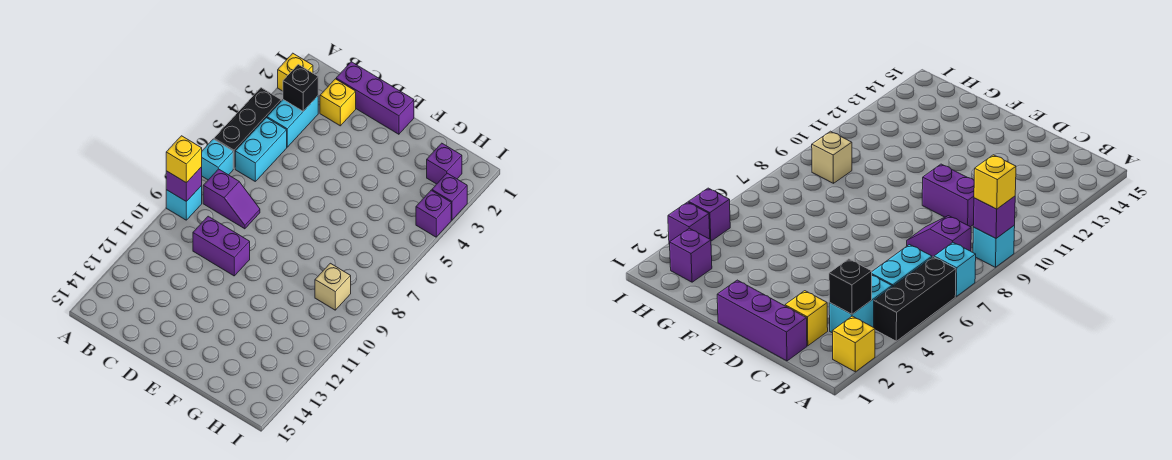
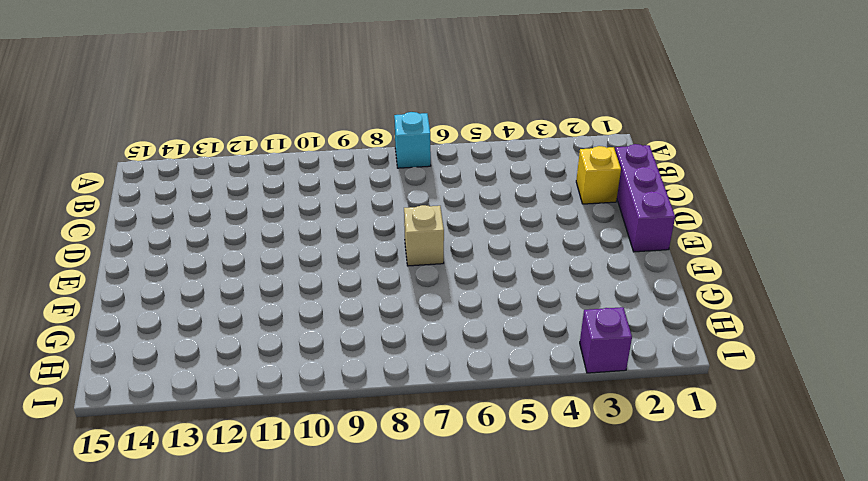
tan brick E7 level 1 -> tan brick H9 level 1
none -> yellow brick A2 level 1
none -> black brick A4:A6 level 1
none -> cyan brick A9 level 1

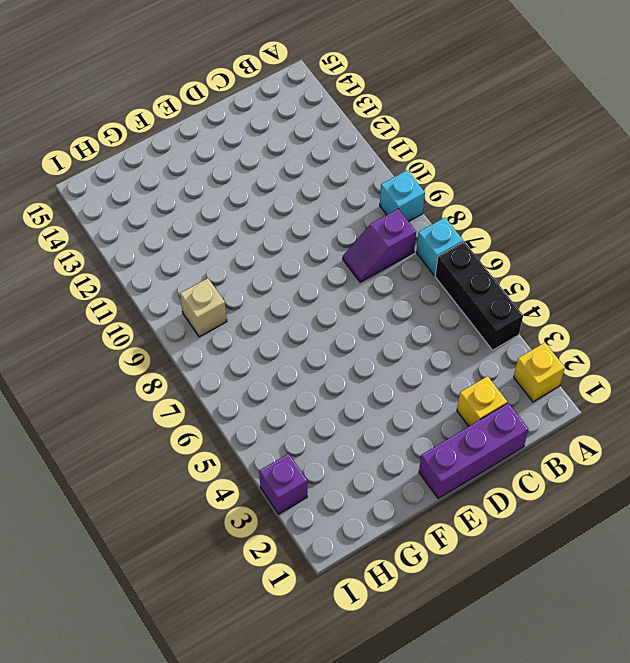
none -> cyan brick B3:B4 level 1
none -> cyan brick B5:B6 level 1
none -> purple brick C10:D10 level 1

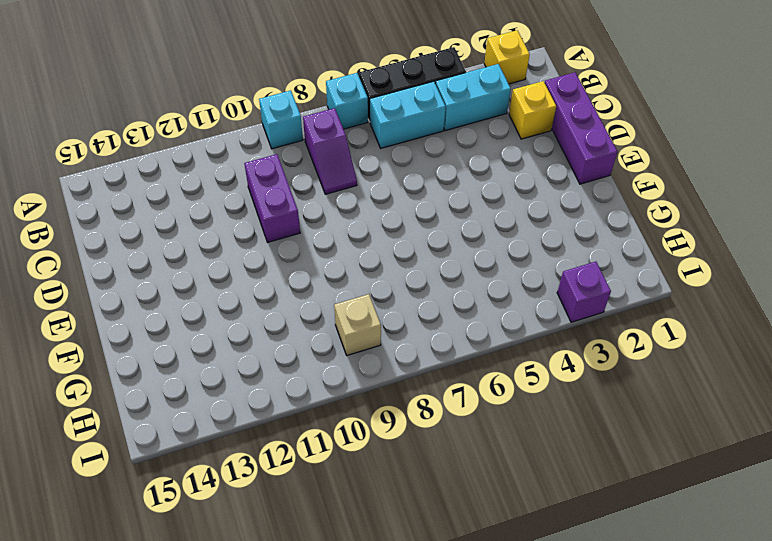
none -> purple brick H2 level 1
none -> purple brick I4 level 1
none -> purple brick A9 level 2

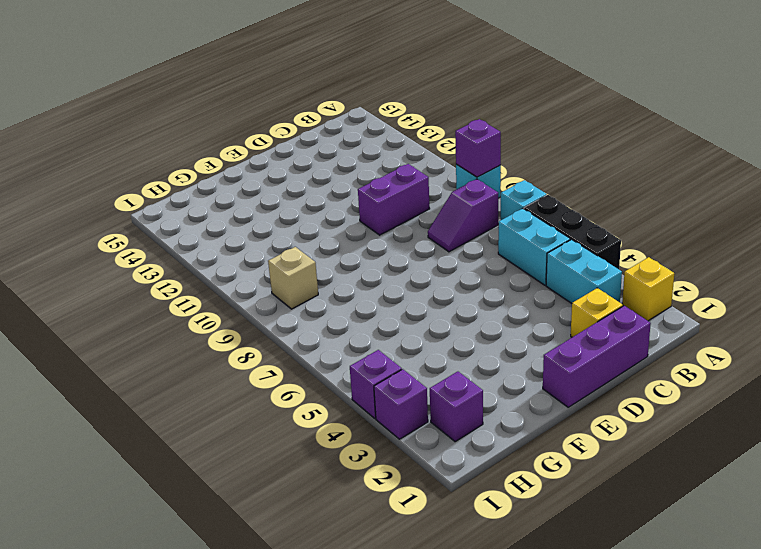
none -> black brick B3 level 2
none -> yellow brick A9 level 3

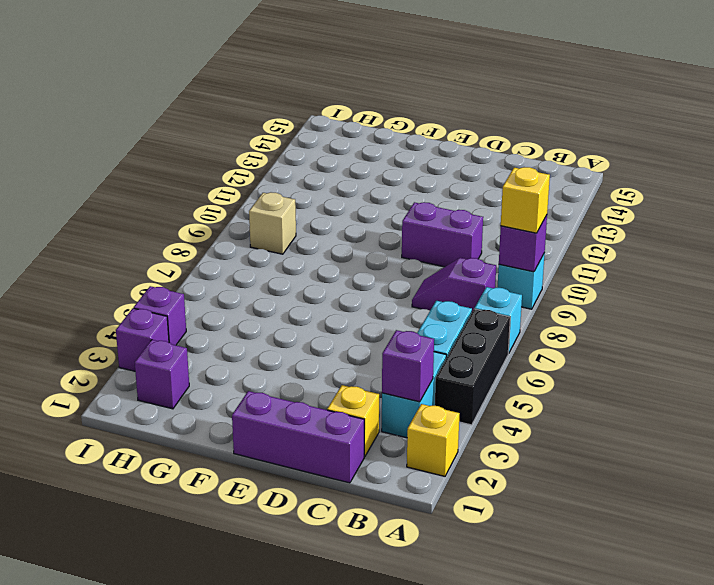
purple brick B3 level 2 -> black brick B3 level 2

